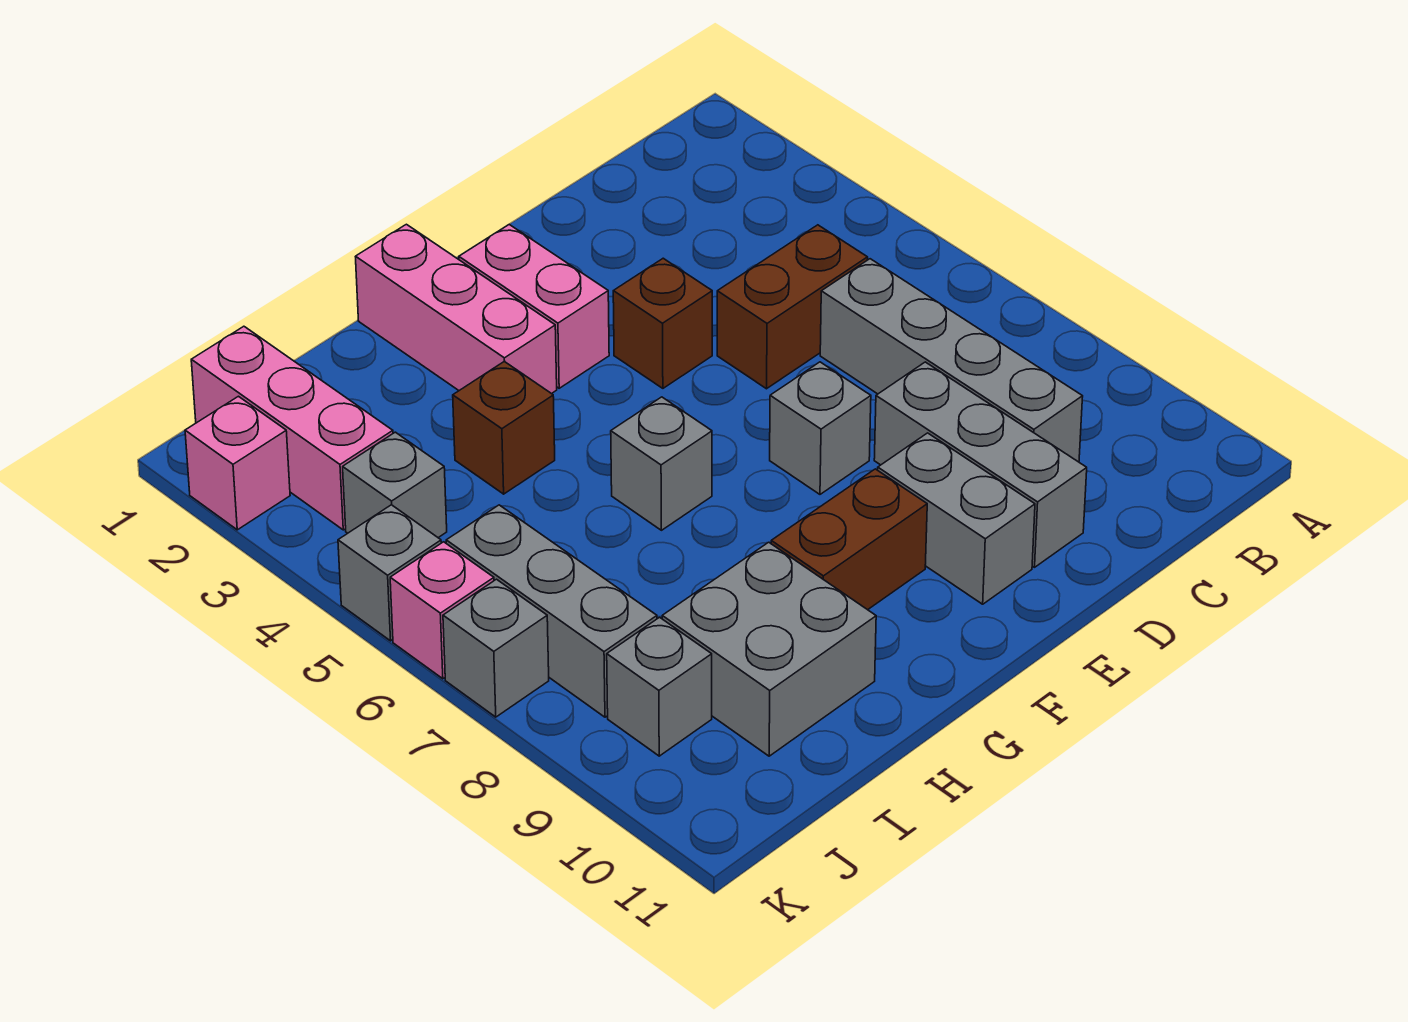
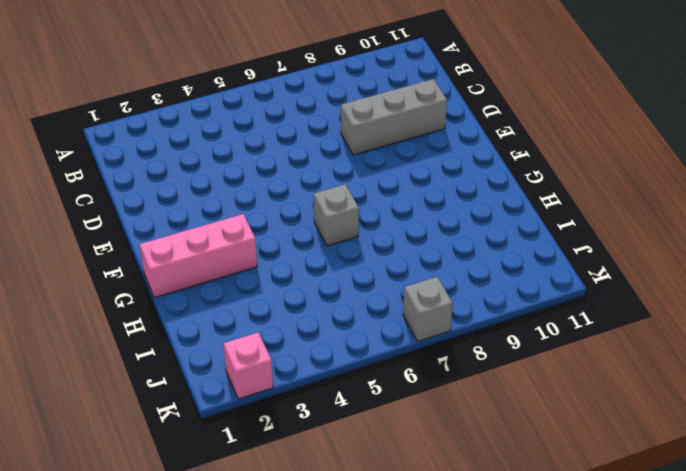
none -> brown brick C5:D5 level 1
none -> grey brick C6:C9 level 1
none -> brown brick E4 level 1

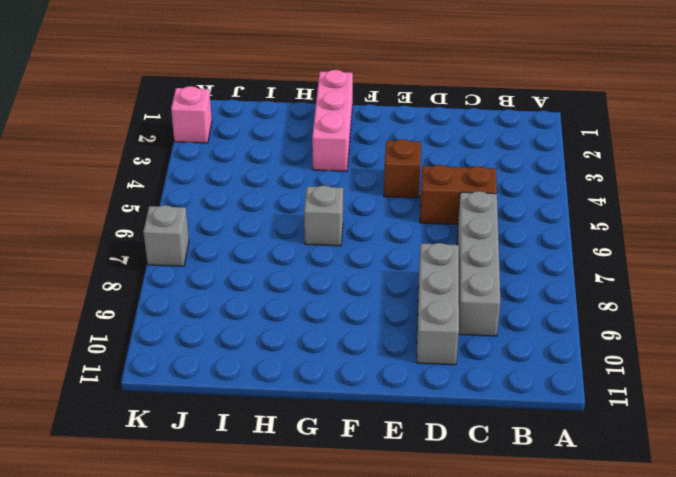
none -> grey brick E7 level 1
none -> grey brick E9:E10 level 1
none -> pink brick F2:F3 level 1

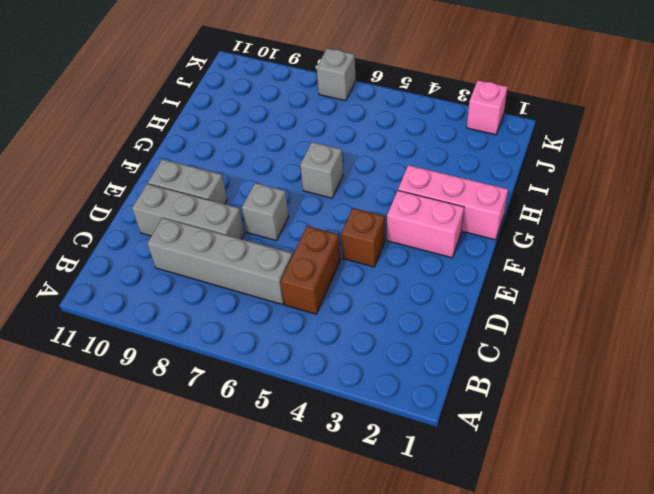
none -> brown brick F9:G9 level 1
none -> brown brick H4 level 1
none -> grey brick H9:I10 level 1

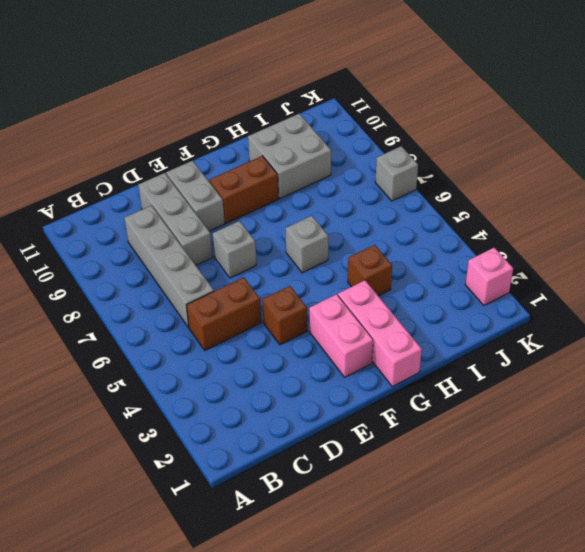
none -> pink brick J1:J3 level 1
none -> grey brick J4 level 1
none -> grey brick J6:J8 level 1

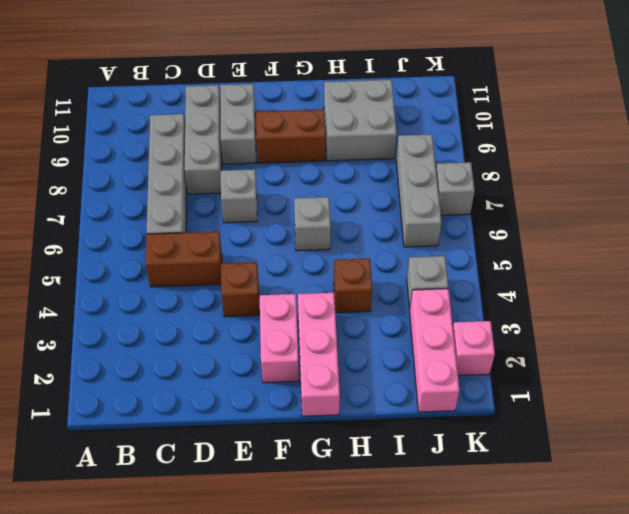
none -> grey brick J9 level 1
none -> grey brick K5 level 1
none -> pink brick K6 level 1

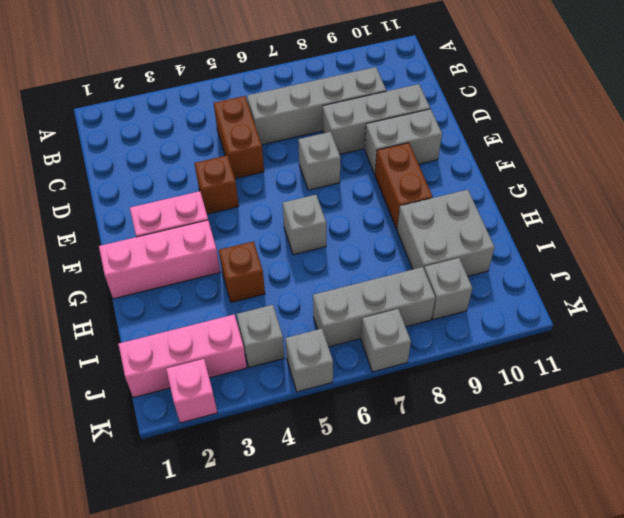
none -> pink brick K6 level 1

